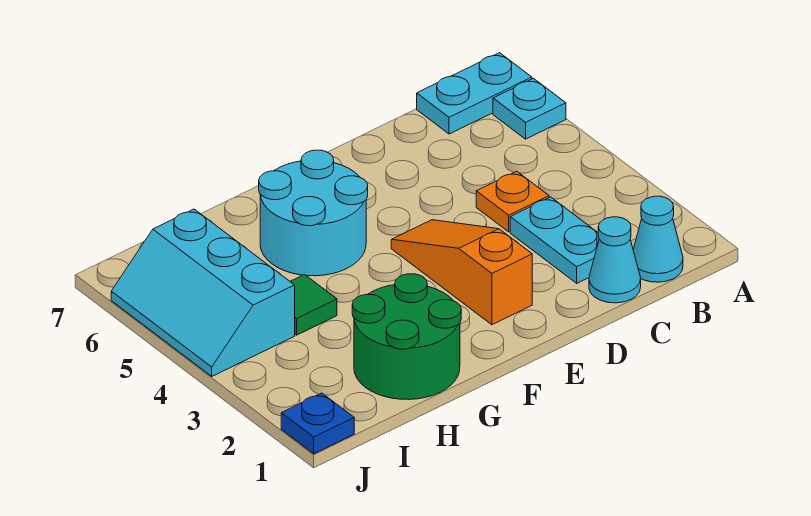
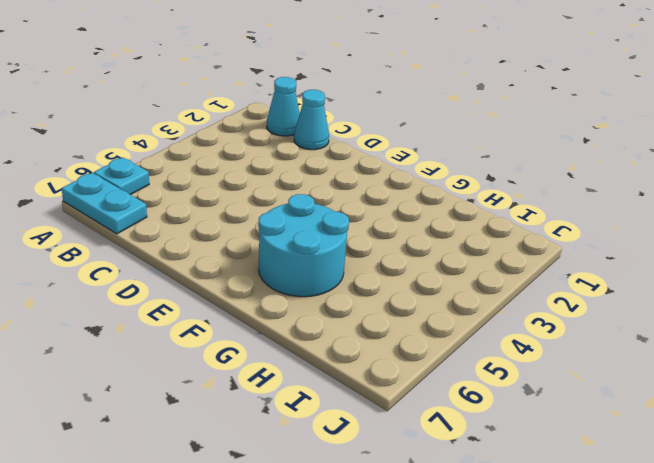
none -> cyan plate C2:C3 level 1
none -> orange plate C4 level 1
none -> orange slope E2:E4 level 1 top 2

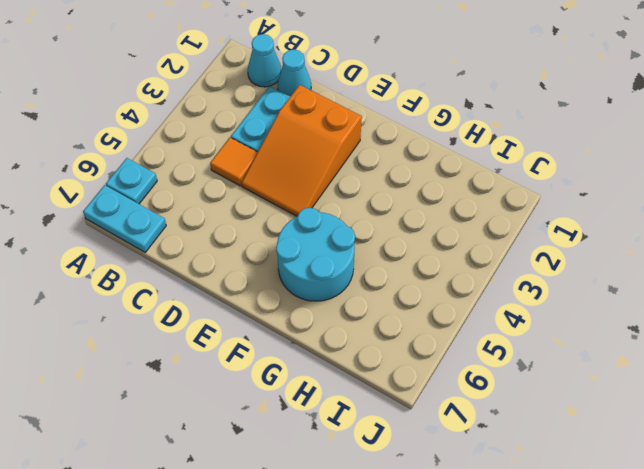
orange tile C4 level 1 -> orange plate C4 level 1
orange slope D2:E4 level 1 top 2 -> orange slope E2:E4 level 1 top 2
none -> green round brick G1:H2 level 1
none -> green tile H4 level 1
none -> cyan slope I4:J6 level 1 top I

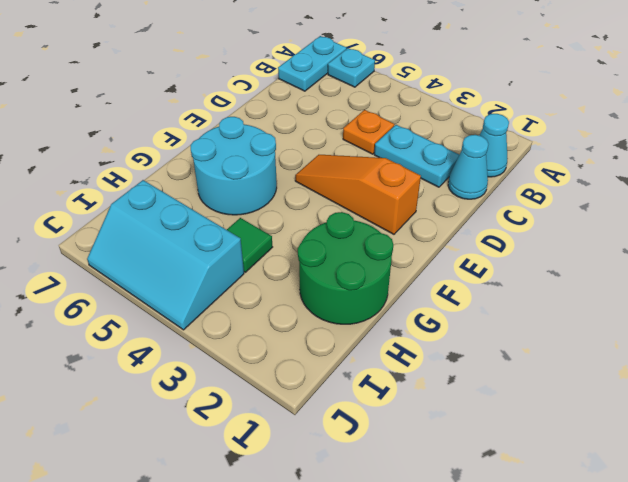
none -> blue plate J1 level 1

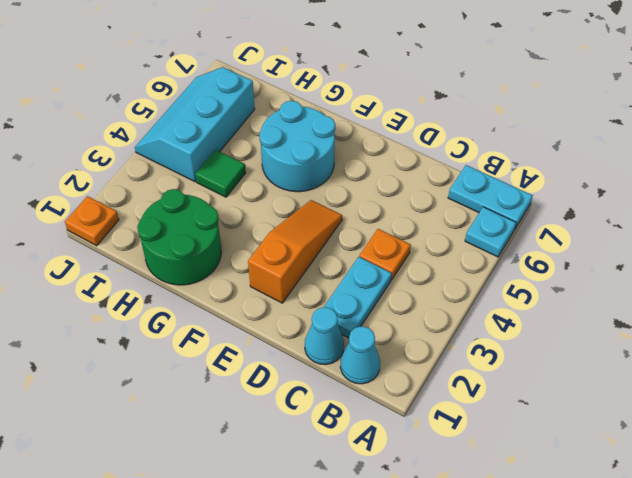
orange plate J1 level 1 -> blue plate J1 level 1

